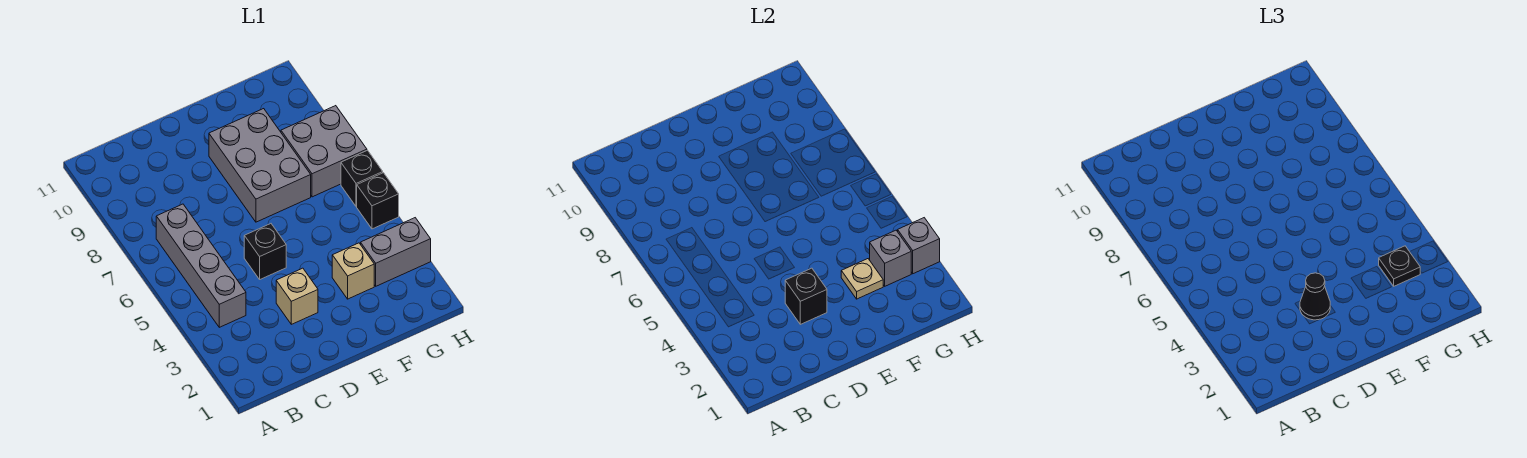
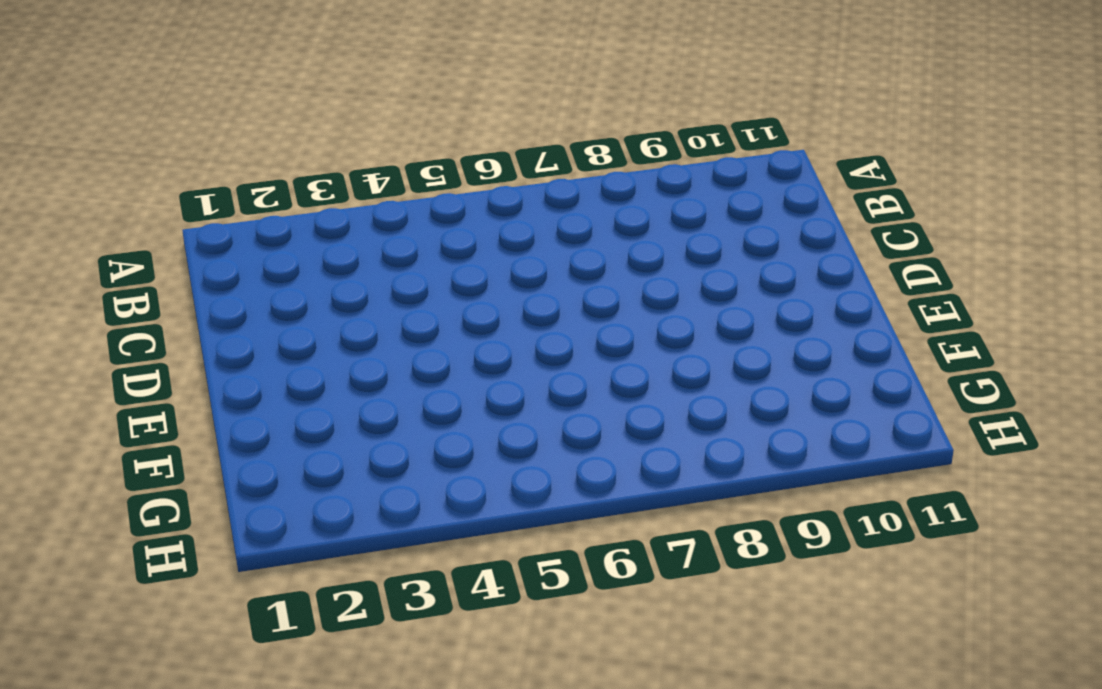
none -> grey brick B4:B7 level 1
none -> tan brick D3 level 1
none -> black brick D5 level 1

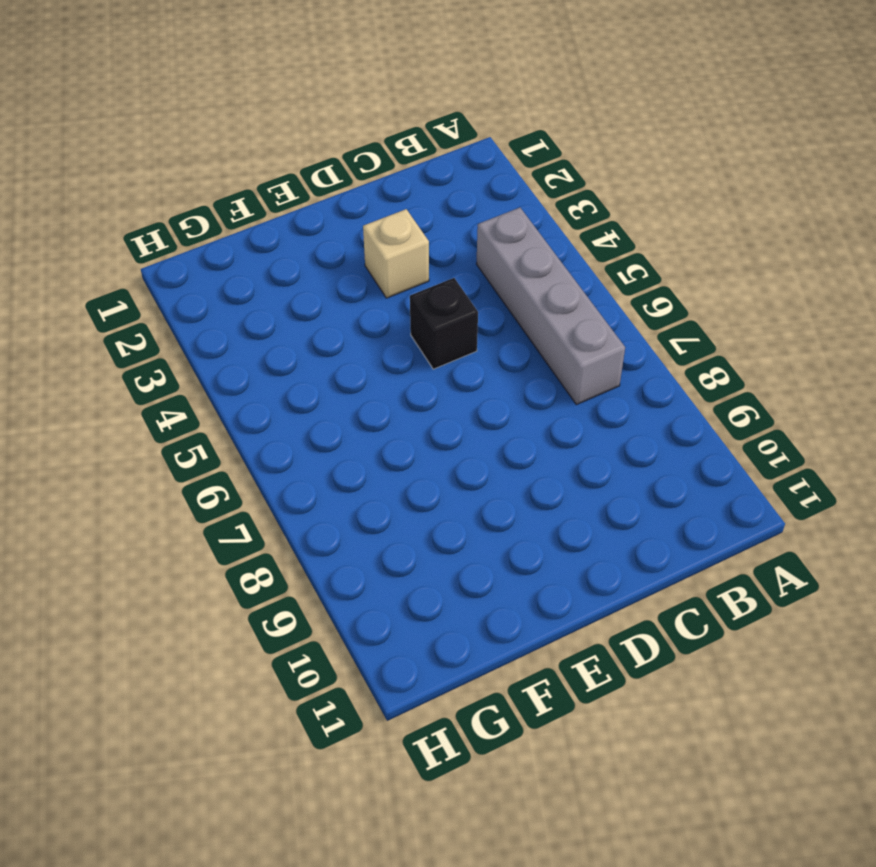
none -> grey brick E7:F9 level 1
none -> tan brick F3 level 1
none -> grey brick G3:H3 level 1

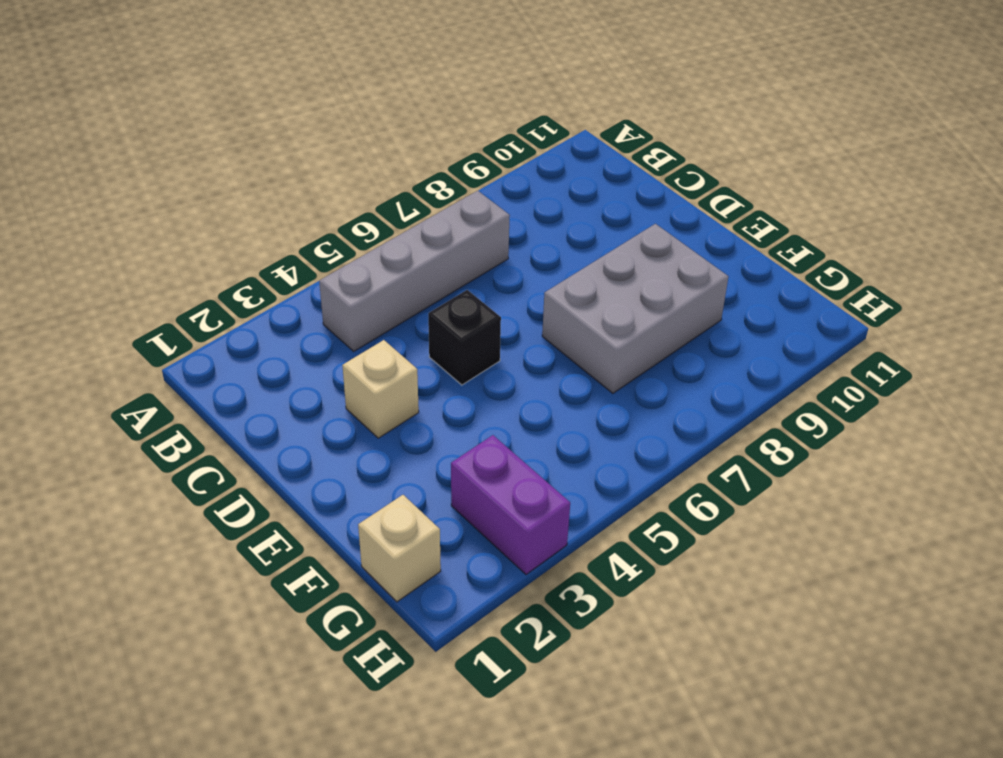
tan brick G1 level 1 -> tan brick F3 level 1
purple brick G3:H3 level 1 -> grey brick G3:H3 level 1
none -> grey brick G7:H8 level 1
none -> black brick H5 level 1
none -> black brick H6 level 1

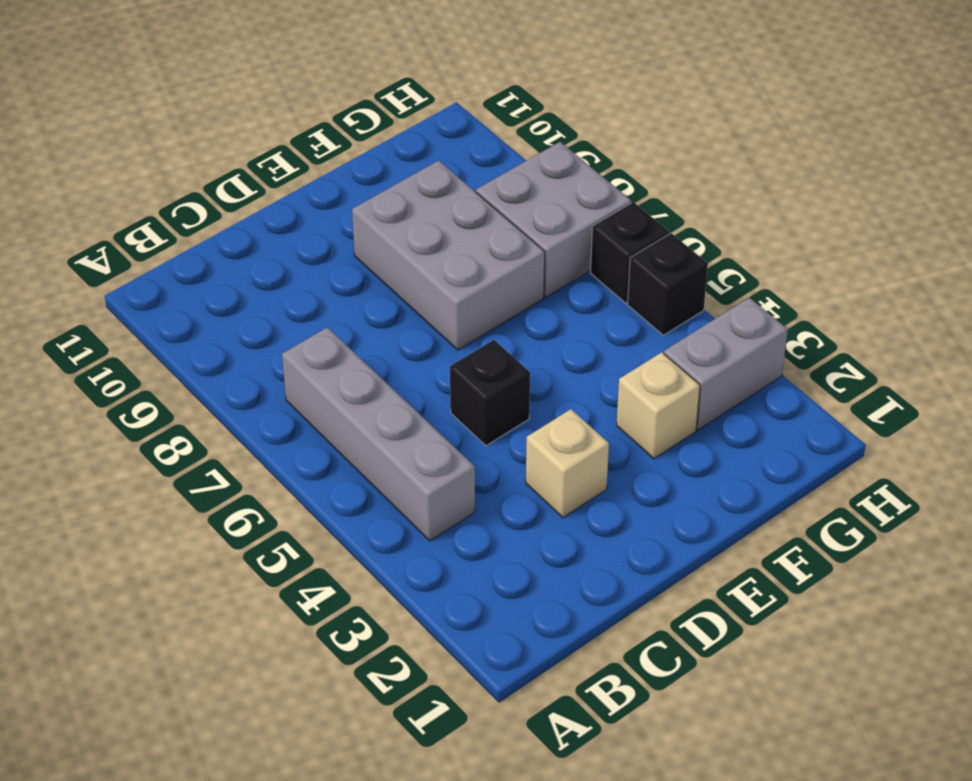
none -> black brick D3 level 2
none -> tan plate F3 level 2
none -> grey brick G3 level 2

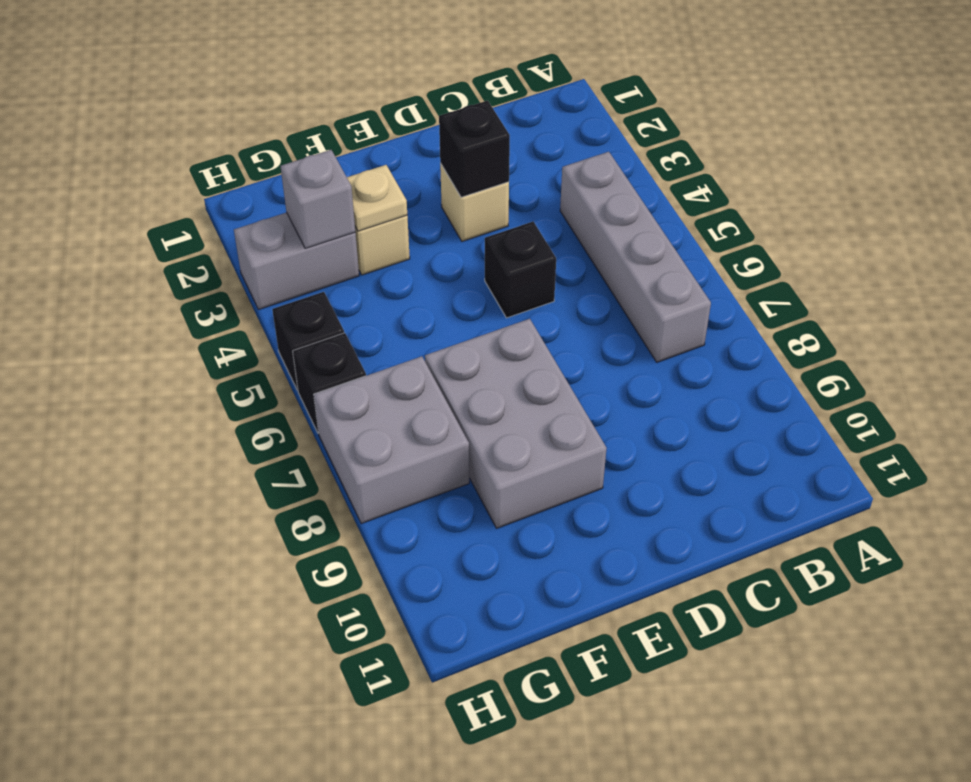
none -> grey brick H3 level 2
none -> black cone D3 level 3
none -> black plate G3 level 3

